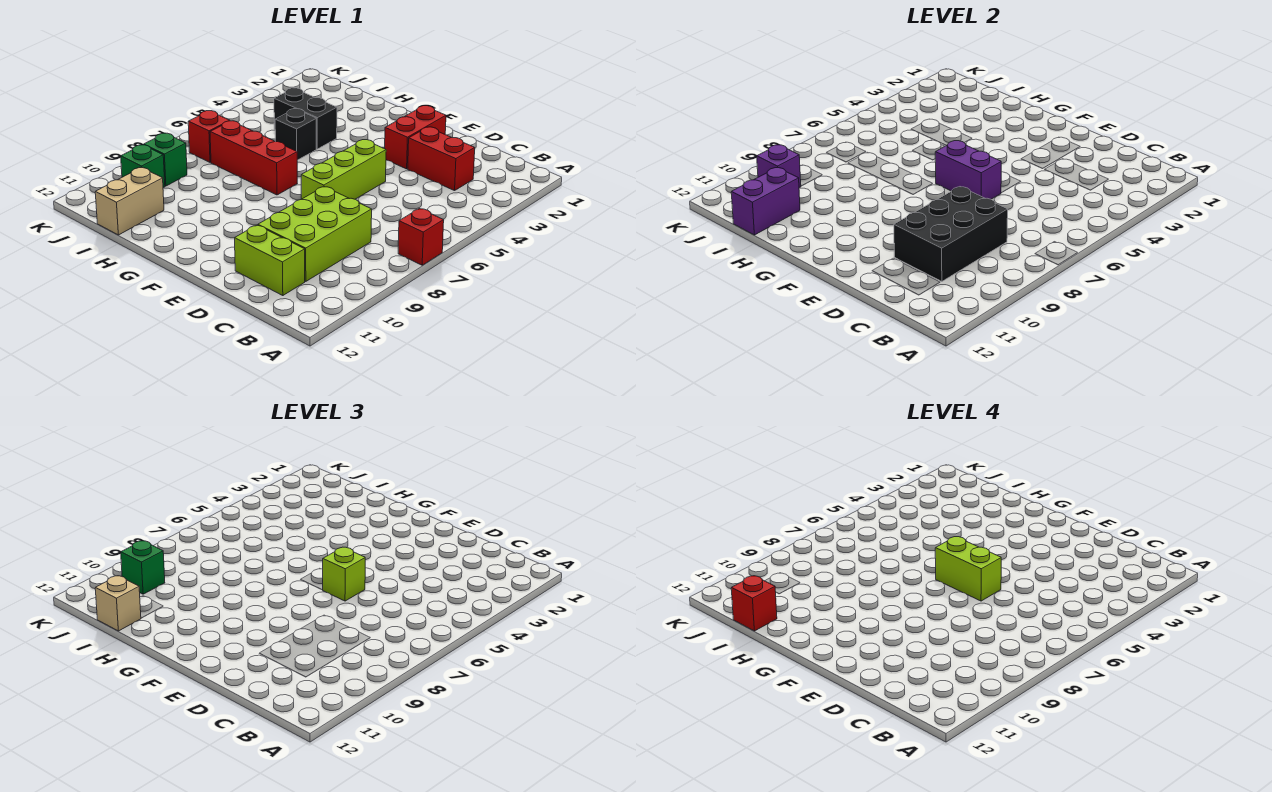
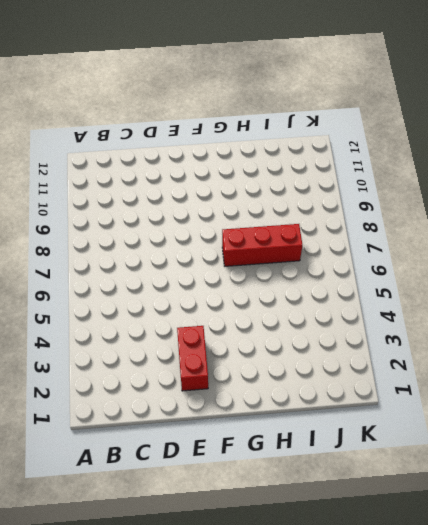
none -> red brick A7 level 1
none -> red brick C3:D3 level 1
none -> lime brick C8:D10 level 1

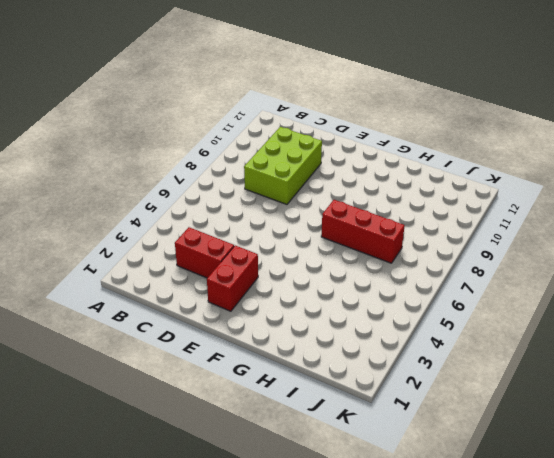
none -> red brick A7 level 1
none -> lime brick C11:D11 level 1
none -> lime brick E5:E7 level 1

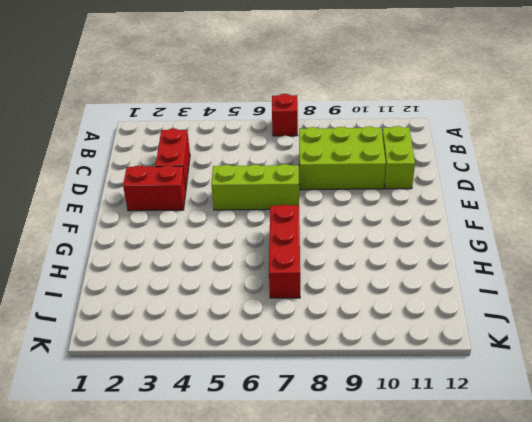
none -> black brick H4:I4 level 1
none -> black brick H5 level 1
none -> tan brick I11:I12 level 1

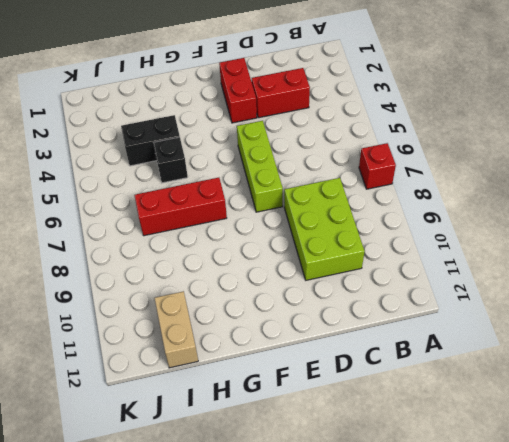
none -> lime brick C11:D11 level 1
none -> red brick J7 level 1
none -> green brick J9 level 1

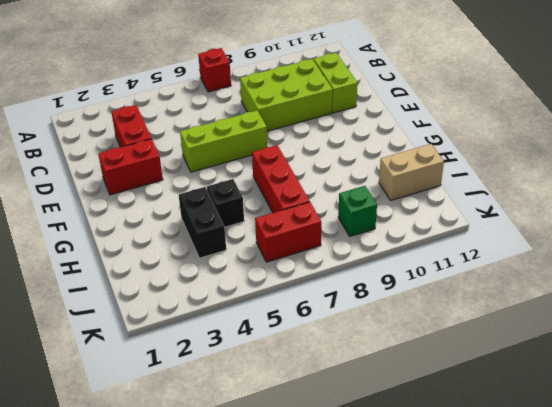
red brick J6:J7 level 1 -> red brick J7 level 1
none -> green brick J10 level 1
none -> black brick C8:D10 level 2
none -> purple brick E6:F6 level 2

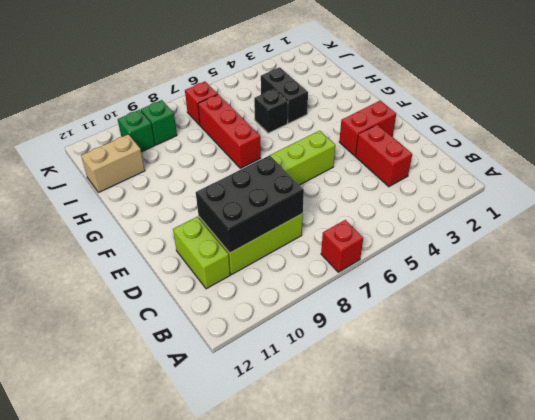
none -> purple brick E6:F6 level 2
none -> purple brick I11:I12 level 2
none -> purple brick J10 level 2

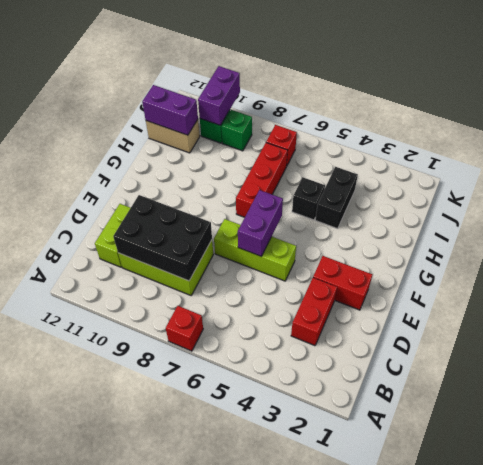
purple brick J10:K10 level 2 -> purple brick J10 level 2
none -> lime brick E6 level 3
none -> tan brick I12 level 3
none -> green brick J10 level 3

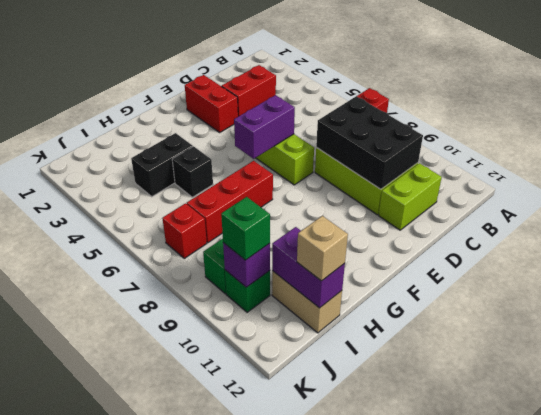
none -> lime brick E6 level 3
none -> lime brick E6:F6 level 4
none -> red brick I12 level 4

